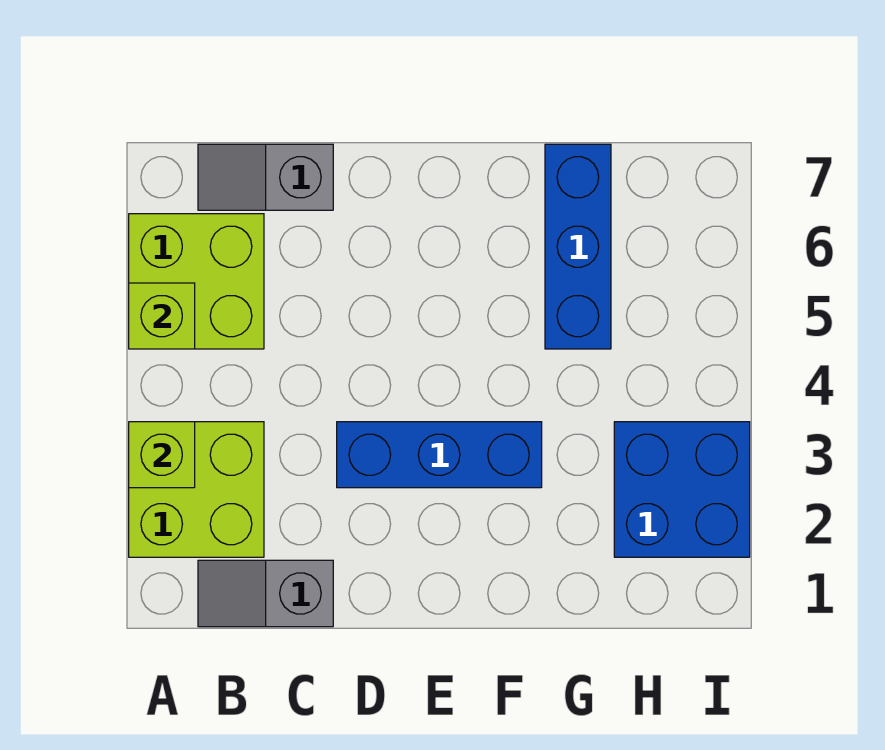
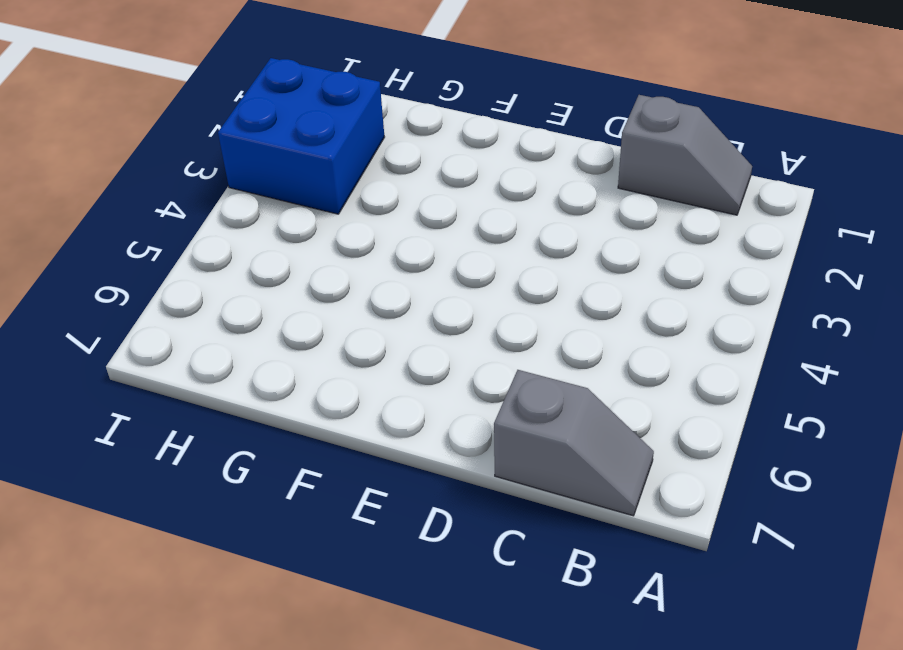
none -> lime brick A2:B3 level 1
none -> lime brick A5:B6 level 1

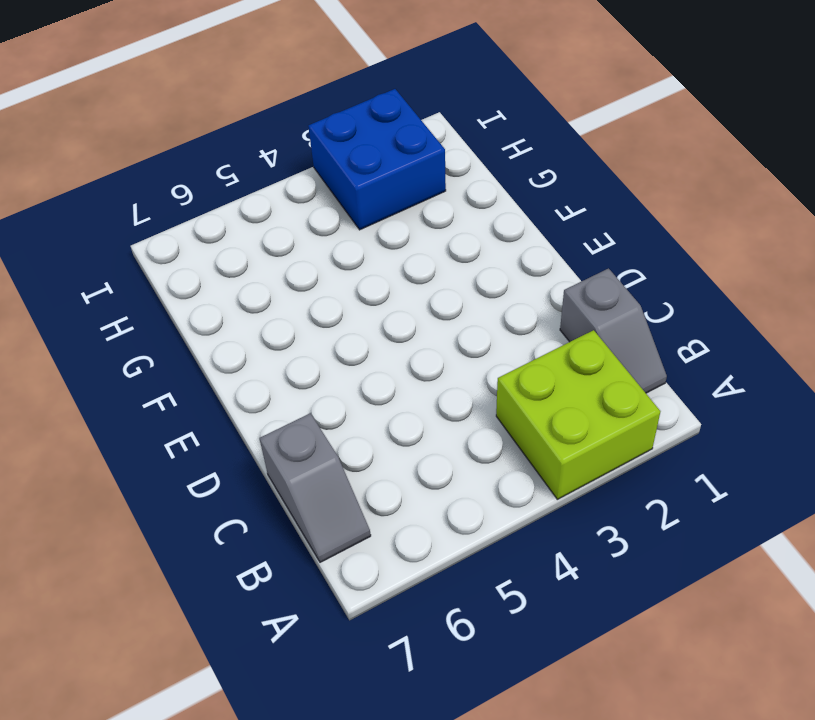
none -> lime brick A5:B6 level 1
none -> blue brick D3:F3 level 1

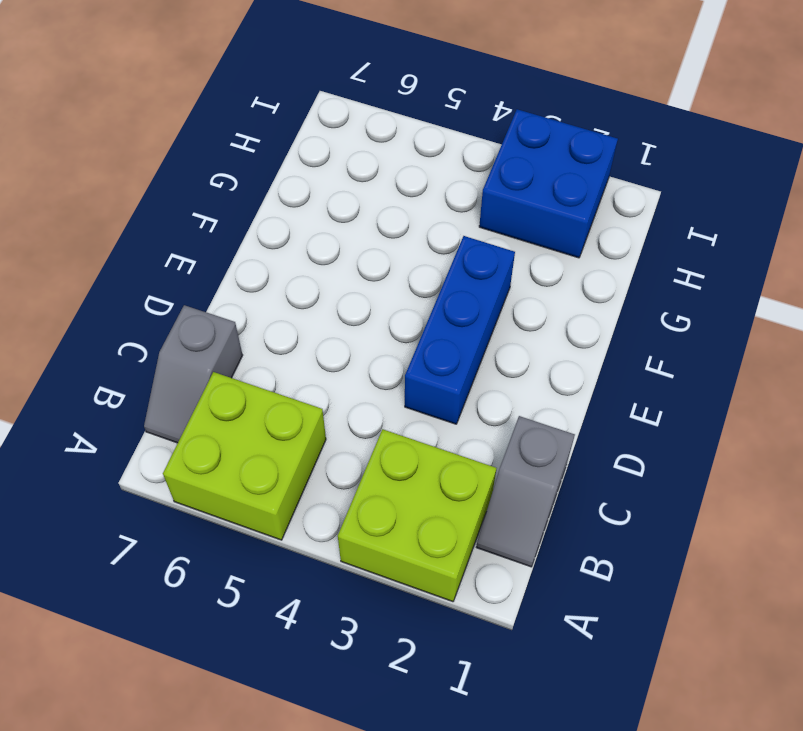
none -> blue brick G5:G7 level 1
none -> lime brick A3 level 2

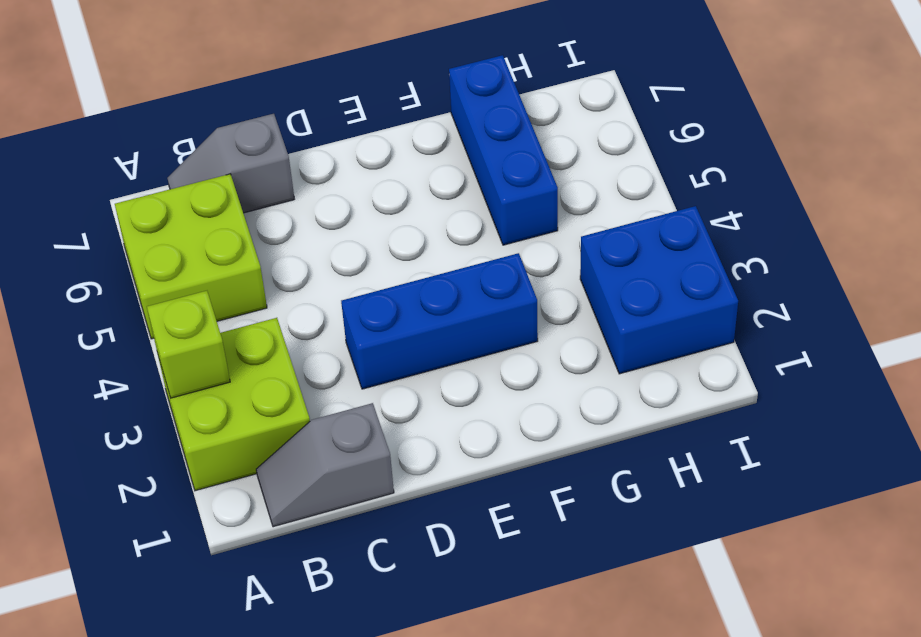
none -> lime brick A5 level 2

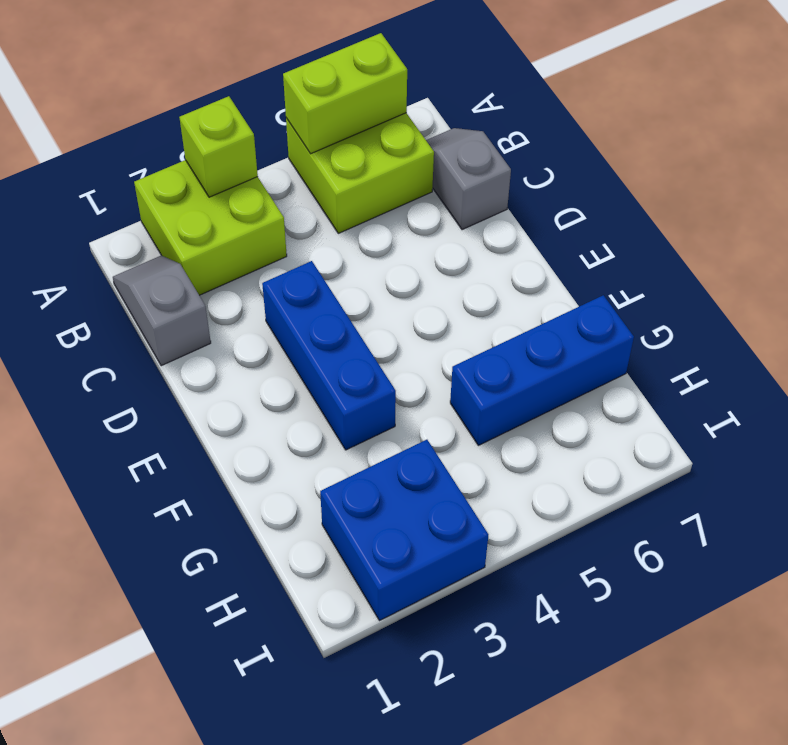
lime brick A5:A6 level 2 -> lime brick A5 level 2

